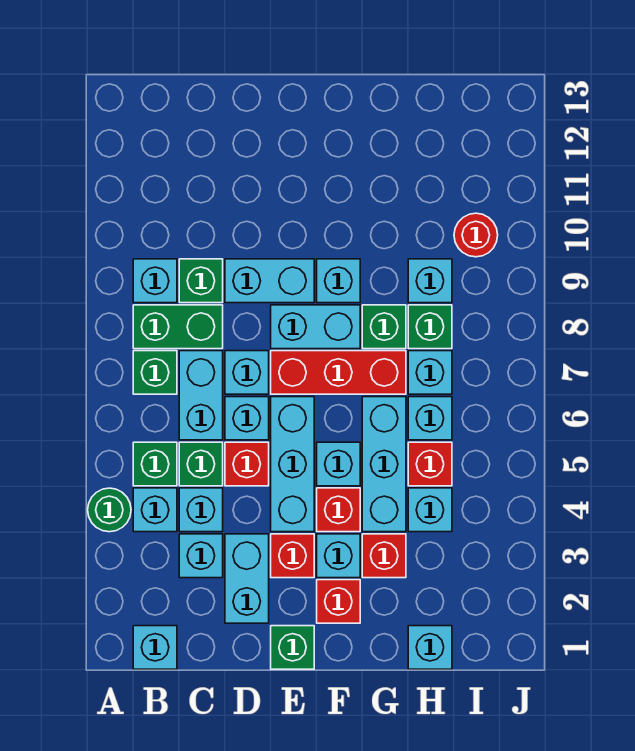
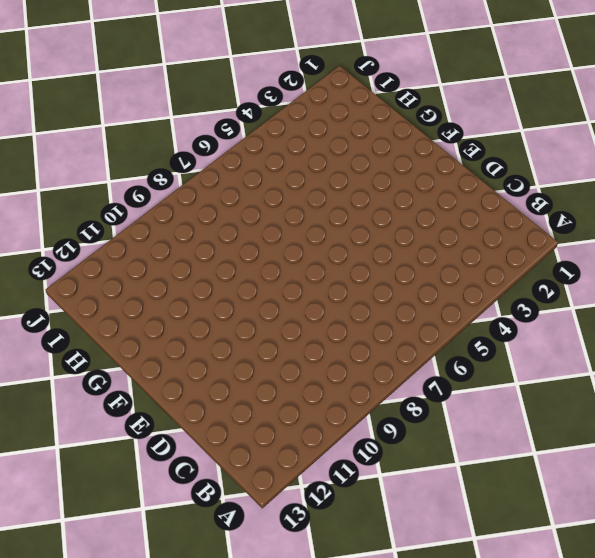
none -> green round brick A4 level 1
none -> cyan brick B1 level 1
none -> cyan brick B4 level 1
none -> green brick B5 level 1

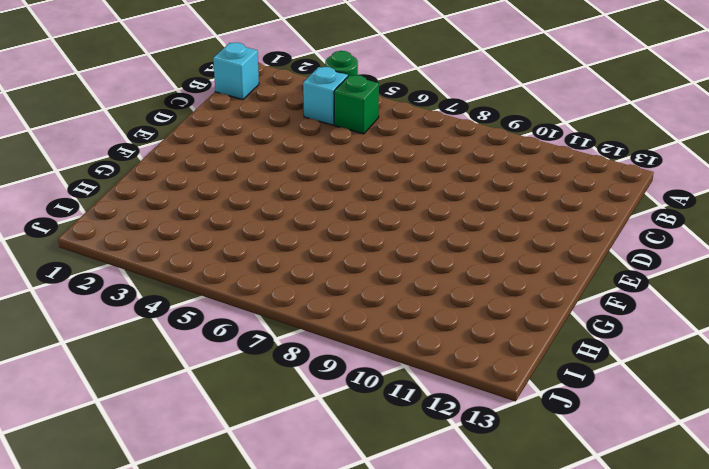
none -> green brick B7 level 1
none -> green brick B8:C8 level 1
none -> cyan brick B9 level 1
none -> cyan brick C3 level 1

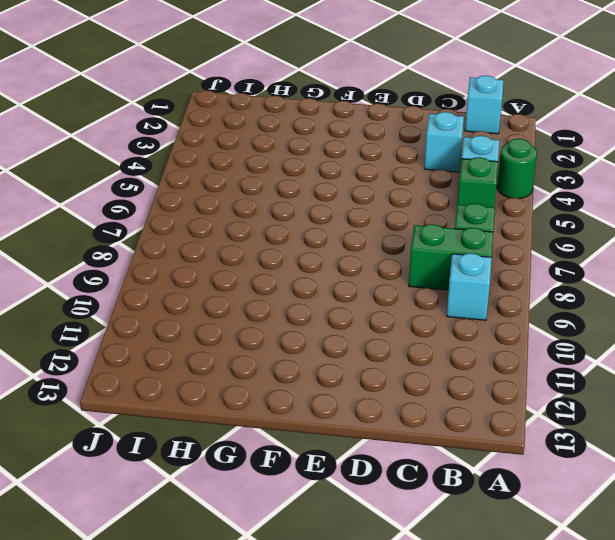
none -> cyan brick C4 level 1
none -> green brick C5 level 1
none -> cyan brick C6:C7 level 1
none -> green brick C9 level 1

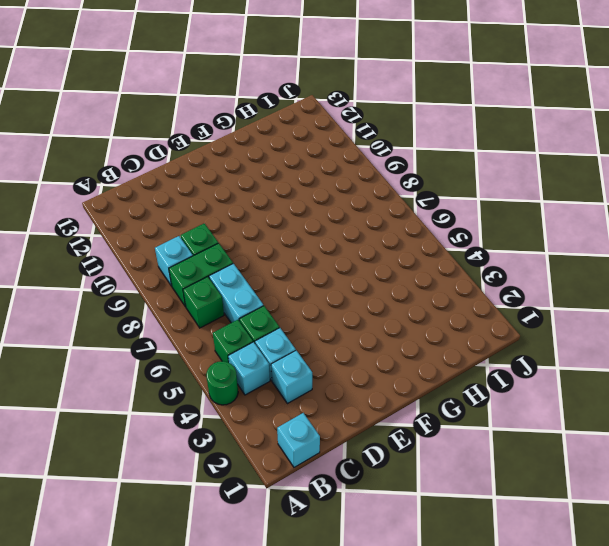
none -> cyan brick D2:D3 level 1
none -> red brick D5 level 1
none -> cyan brick D6 level 1
none -> cyan brick D7 level 1

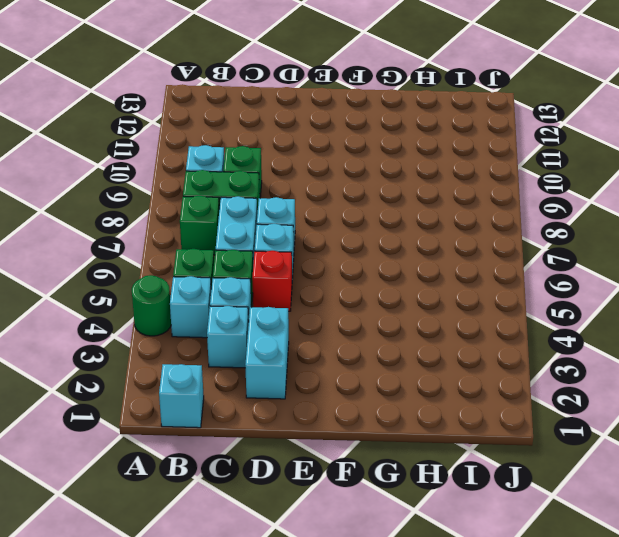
none -> cyan brick D9:E9 level 1
none -> green brick E1 level 1
none -> red brick E3 level 1
none -> cyan brick E4:E6 level 1

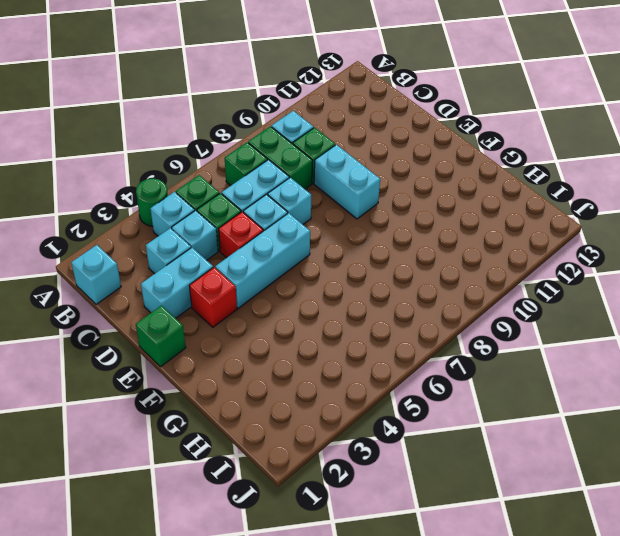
none -> red brick E7:G7 level 1
none -> cyan brick E8:F8 level 1
none -> red brick F2 level 1
none -> cyan brick F3 level 1

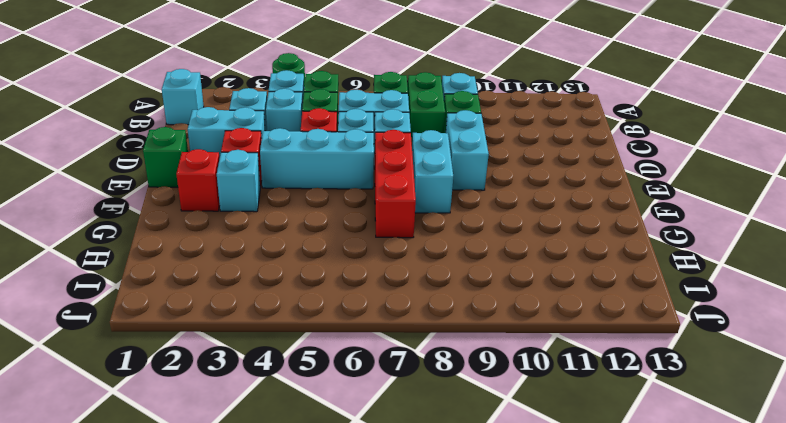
none -> red brick F4 level 1
none -> cyan brick F5 level 1
none -> cyan brick F9 level 1
none -> red brick G3 level 1

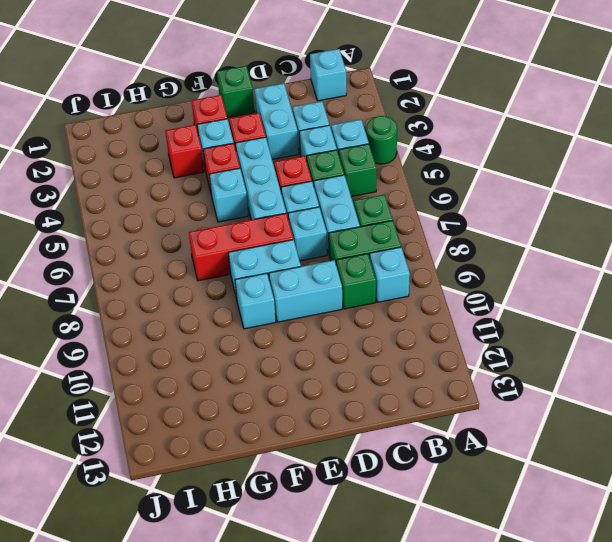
none -> cyan brick G4:G6 level 1
none -> green brick G8 level 1
none -> cyan brick H1 level 1
none -> cyan brick H4 level 1

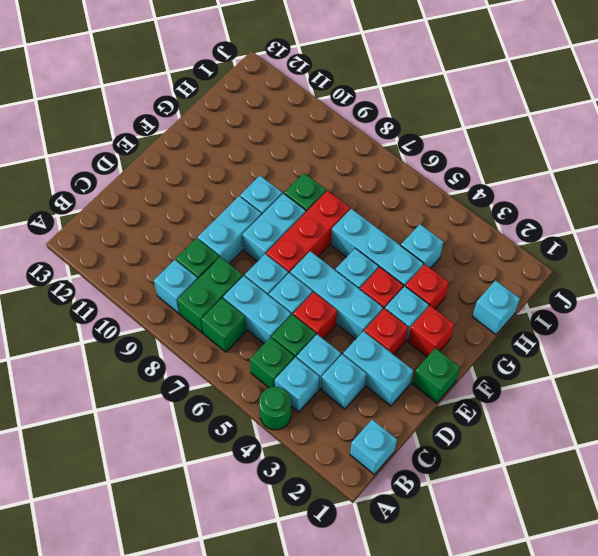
none -> red brick H5 level 1
none -> cyan brick H6 level 1
none -> cyan brick H7 level 1
none -> green brick H8 level 1

